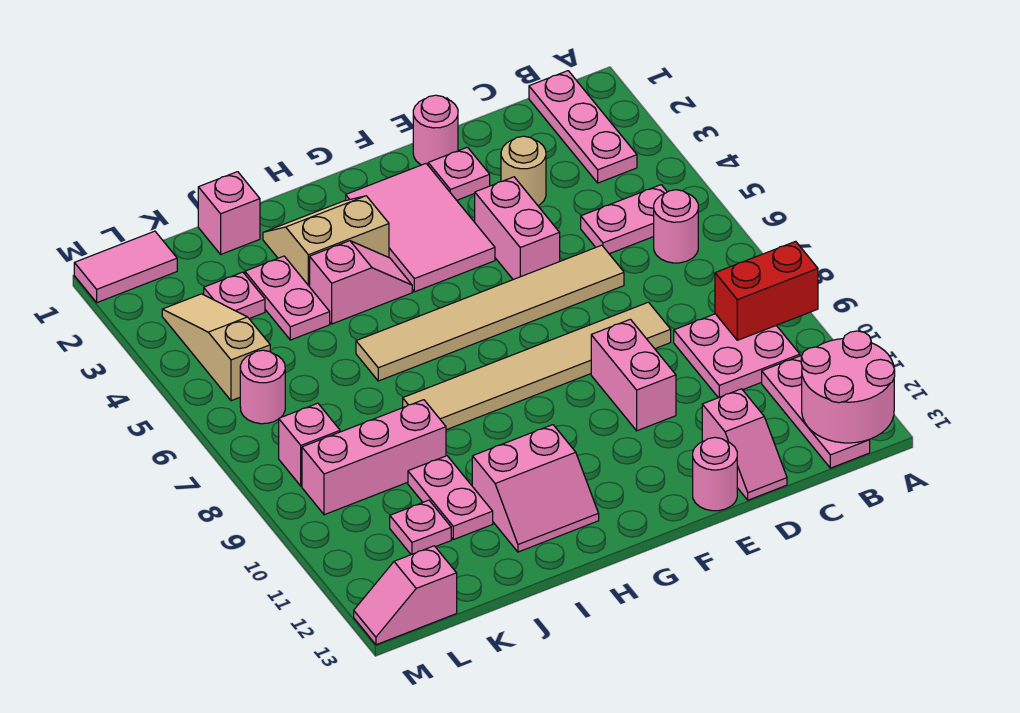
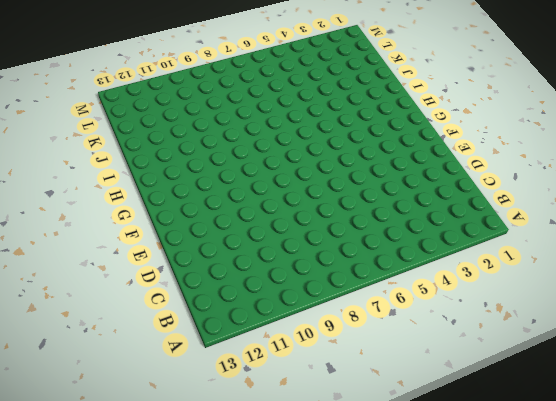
none -> pink plate B1:B3 level 1
none -> pink plate B5:C5 level 1
none -> pink round brick B6 level 1
none -> pink plate B9:C10 level 1

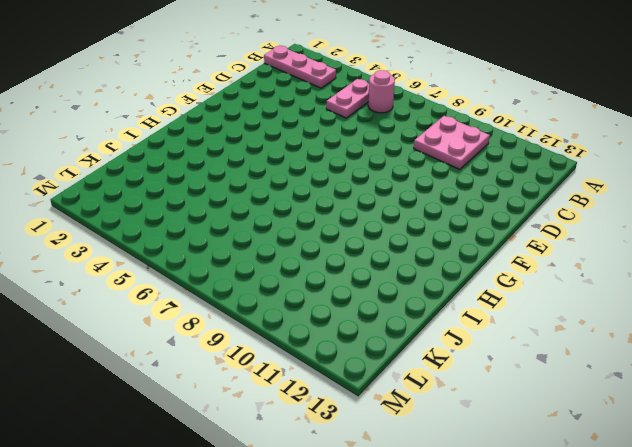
none -> pink plate B11:B13 level 1
none -> tan round brick D3 level 1
none -> tan tile D6:I6 level 1
none -> tan tile D8:I8 level 1

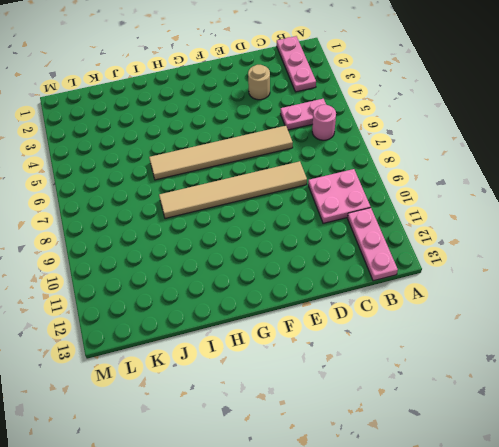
none -> pink slope D12:D13 level 1 top 12
none -> pink round brick E1 level 1
none -> pink plate E2 level 1
none -> pink brick E4:E5 level 1

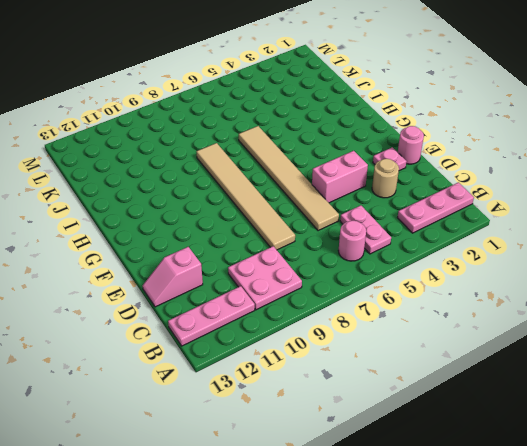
none -> pink brick E9:E10 level 1
none -> pink round brick E13 level 1
none -> pink tile F2:G4 level 1
none -> tan slope H2:I3 level 1 top 3

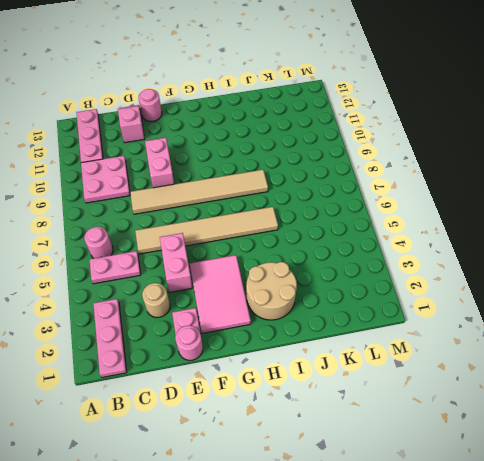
tan round brick H2:I3 level 1 -> tan slope H2:I3 level 1 top 3
none -> pink slope H4:I4 level 1 top I
none -> pink slope H11:I12 level 1 top 11
none -> pink brick J1 level 1
none -> pink plate J3:J4 level 1

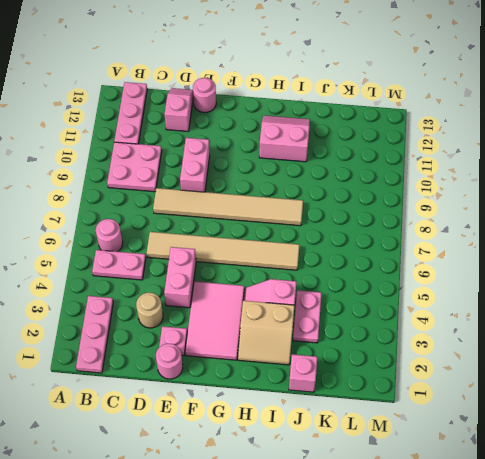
none -> pink brick J9:L9 level 1
none -> pink plate J10:J11 level 1
none -> pink plate K3 level 1
none -> pink plate K11 level 1

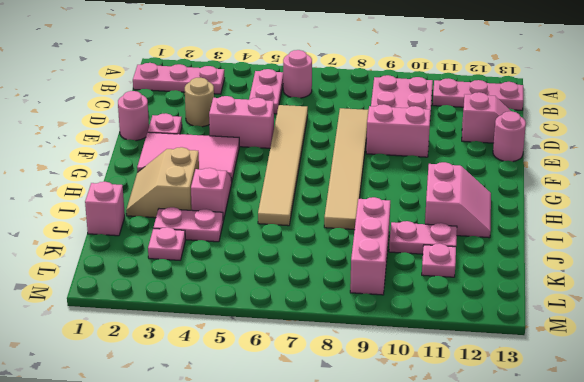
none -> pink tile L1:M1 level 1
none -> tan slope L3:L5 level 1 top 5
none -> pink round brick L6 level 1
none -> pink brick L8 level 1

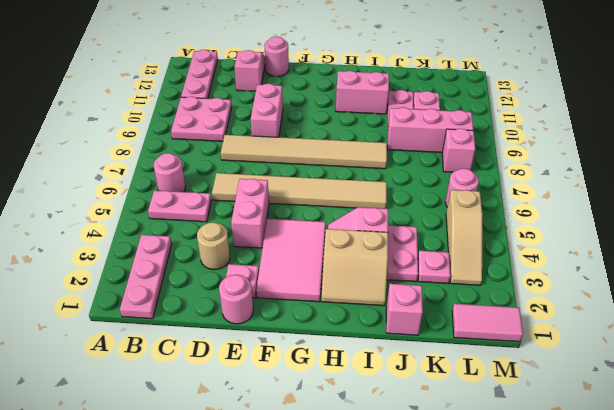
none -> pink slope L13:M13 level 1 top L
none -> red brick A9:B9 level 2
none -> pink round brick A12:B13 level 2

